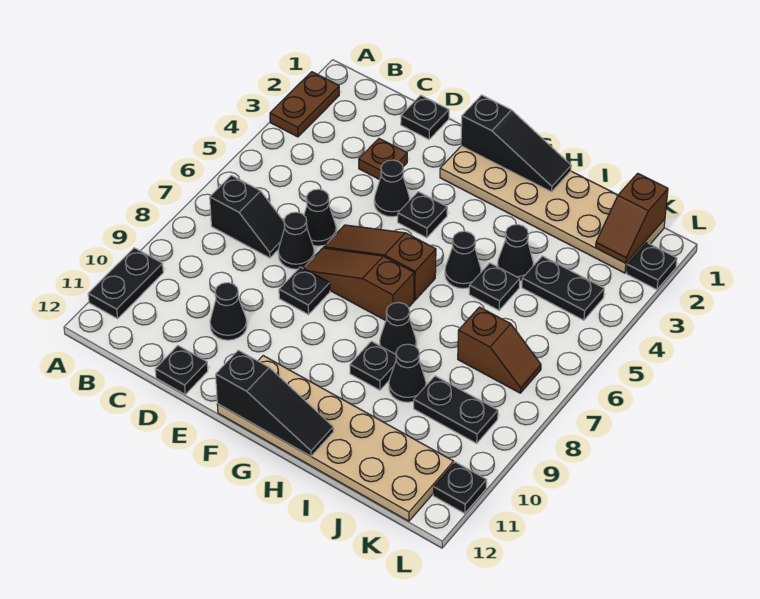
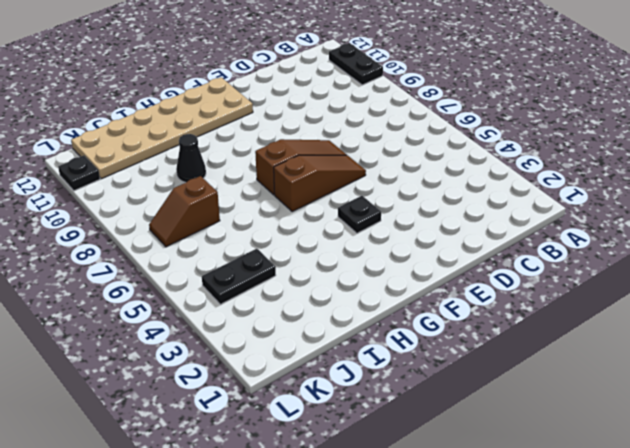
none -> brown plate A2:A3 level 1
none -> black slope B7:C7 level 1 top B
none -> black plate D1 level 1
none -> brown plate D3 level 1

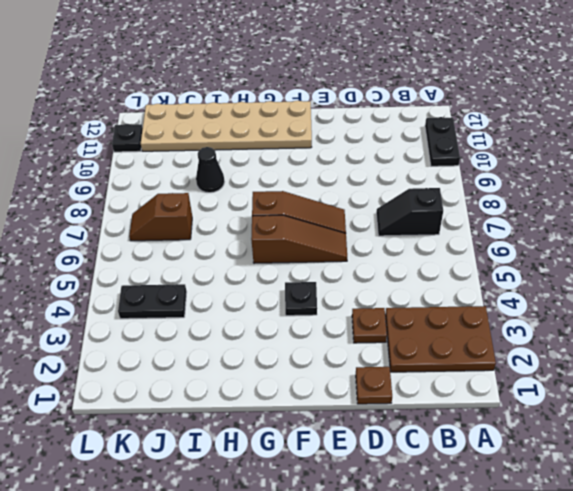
brown plate A2:C3 level 1 -> brown plate A2:A3 level 1
brown plate D1 level 1 -> black plate D1 level 1
none -> black cone D6 level 1
none -> black cone D7 level 1
none -> black cone D10 level 1
none -> black plate D12 level 1

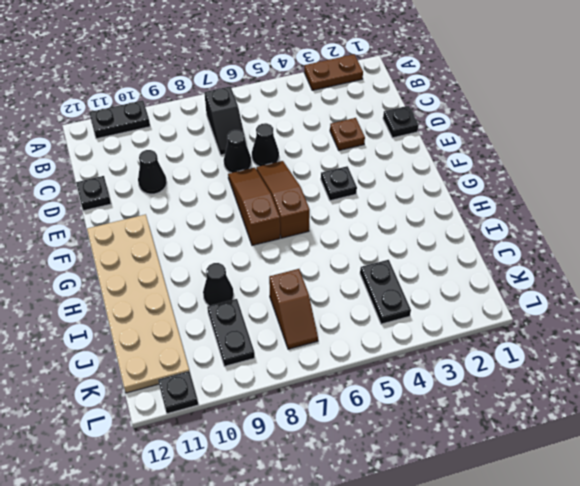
none -> black cone E4 level 1
none -> black plate E8 level 1
none -> tan plate F1:K2 level 1
none -> black cone H5 level 1

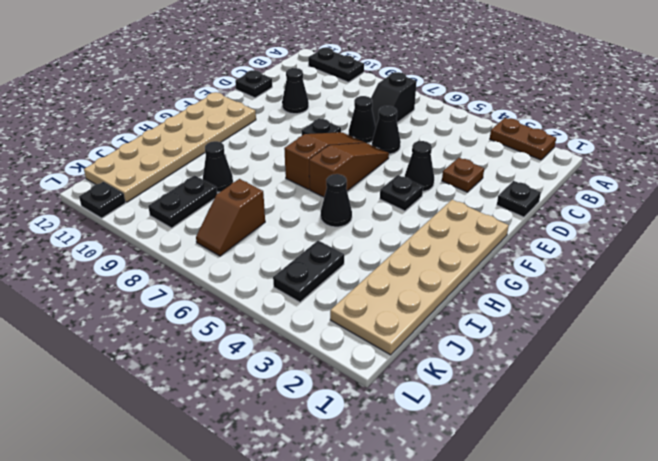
none -> black cone H8 level 1
none -> black plate H9 level 1
none -> black cone I4 level 1
none -> black plate I5 level 1

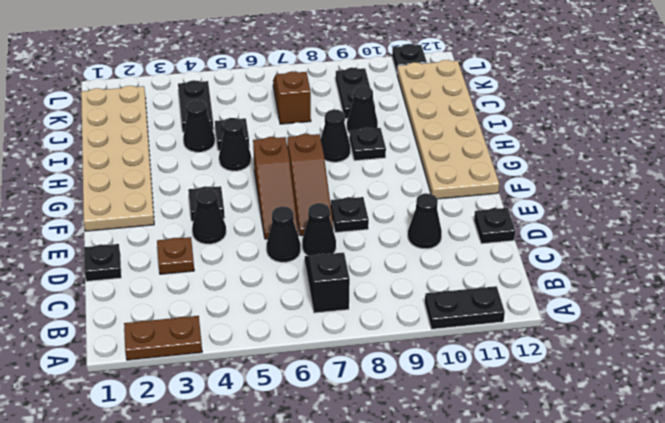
none -> black plate L2 level 1
none -> black slope F1:H1 level 2 top F
none -> black slope F12:H12 level 2 top F
none -> brown slope K1:K2 level 2 top 1

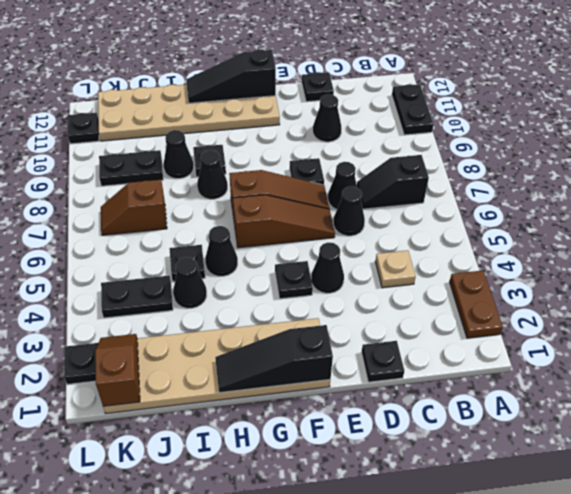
tan plate C4 level 1 -> none
none -> brown plate D3 level 1

